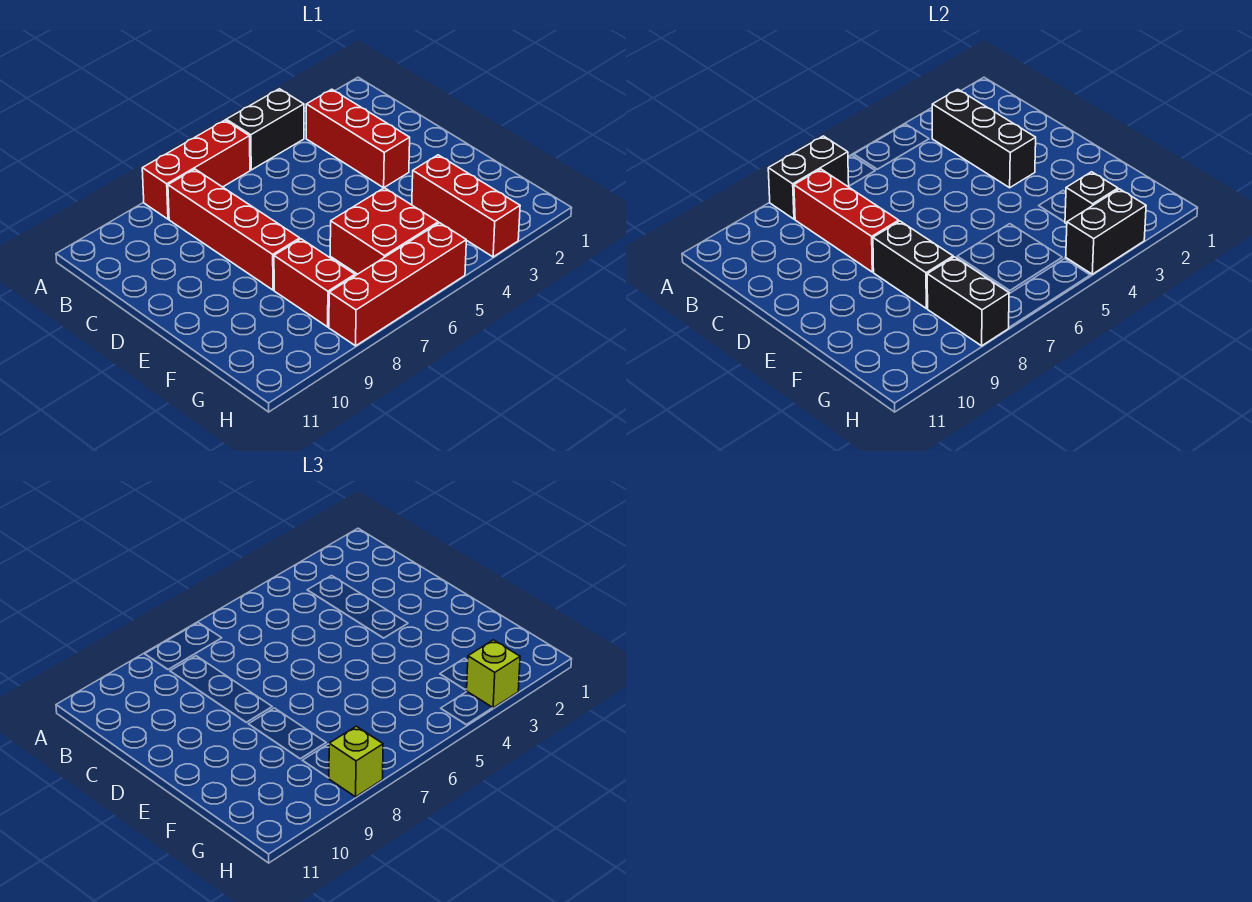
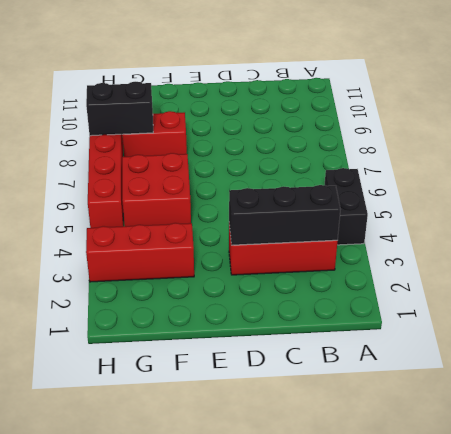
none -> red brick A6:A8 level 1
none -> red brick B8:E8 level 1
none -> black brick A7:A8 level 2

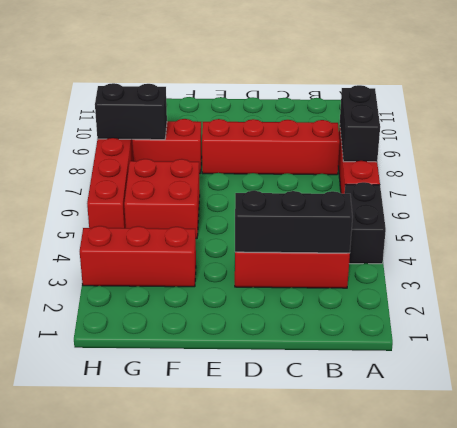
none -> red brick B8:D8 level 2
none -> black brick E8:F8 level 2
none -> black brick G3 level 2

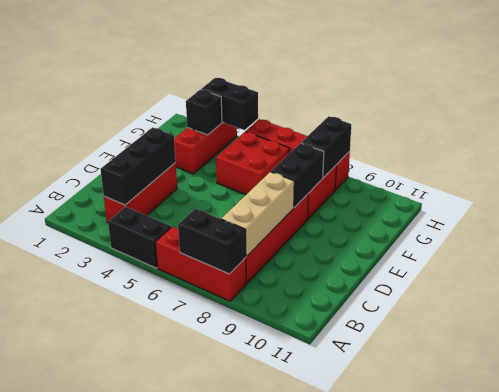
tan brick B8:D8 level 2 -> red brick B8:D8 level 2
none -> lime brick H3 level 3
none -> lime brick H8 level 3

